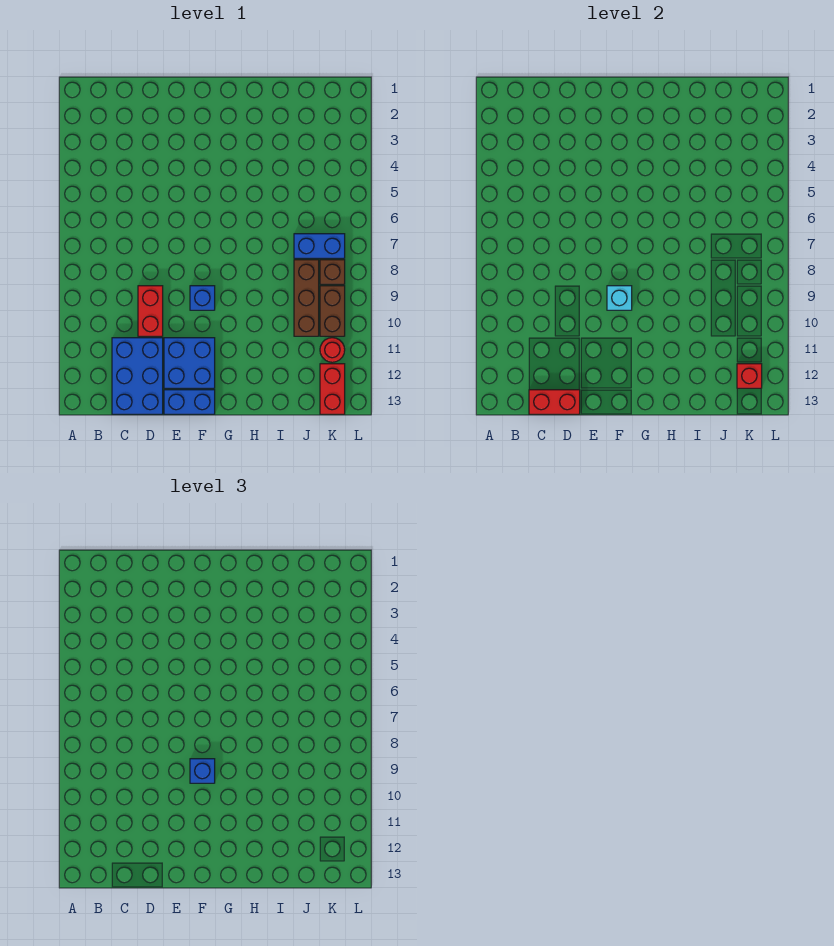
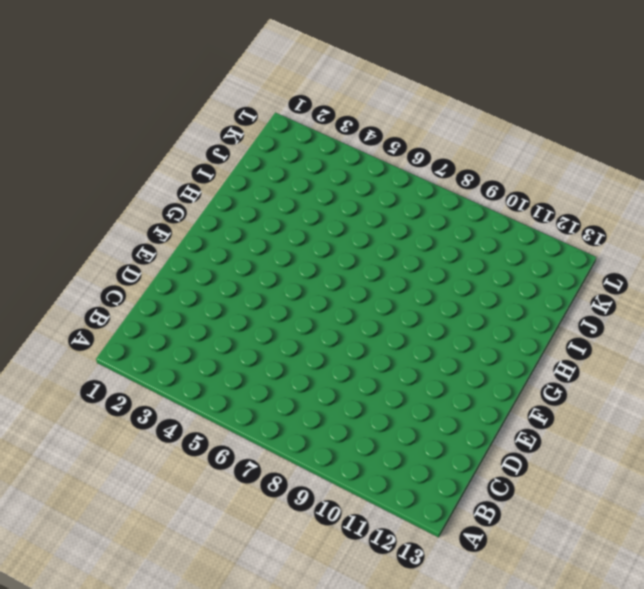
none -> blue brick C11:D13 level 1
none -> red brick D9:D10 level 1
none -> blue brick E11:F12 level 1

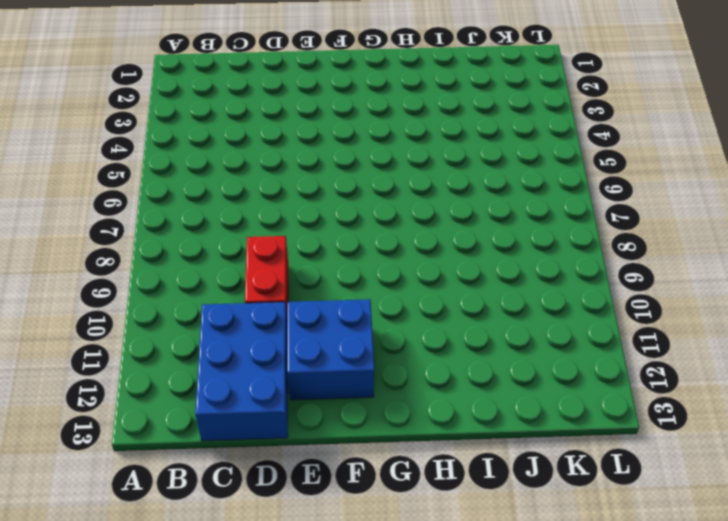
none -> blue brick E13:F13 level 1
none -> blue brick F9 level 1
none -> blue brick J7:K7 level 1

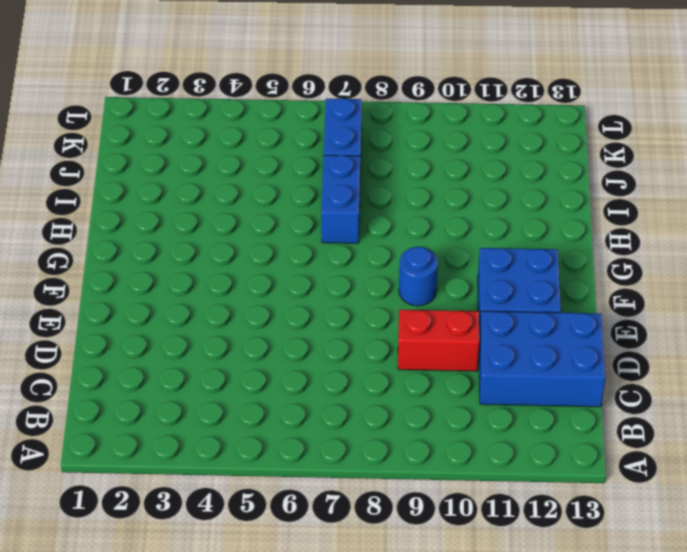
blue round brick F9 level 1 -> blue brick F9 level 1
blue brick H7:I7 level 1 -> blue brick E13:F13 level 1
none -> brown brick J8:J10 level 1
none -> brown brick K8 level 1
none -> brown brick K9:K10 level 1

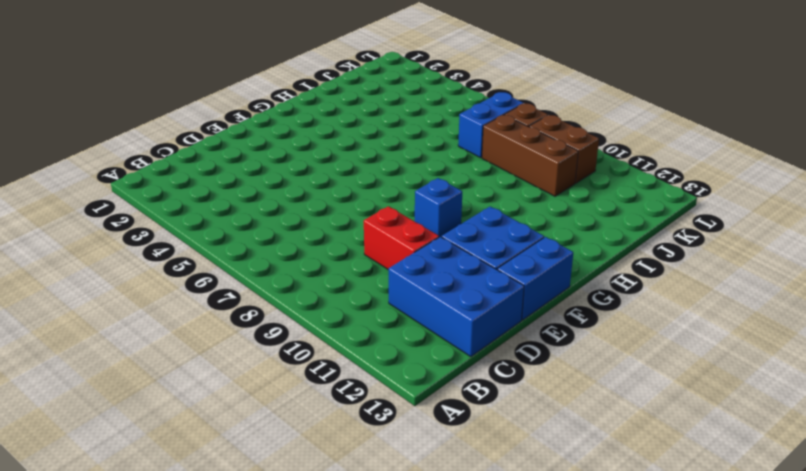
none -> red round brick K11 level 1
none -> red brick K12:K13 level 1
none -> red brick C13:D13 level 2

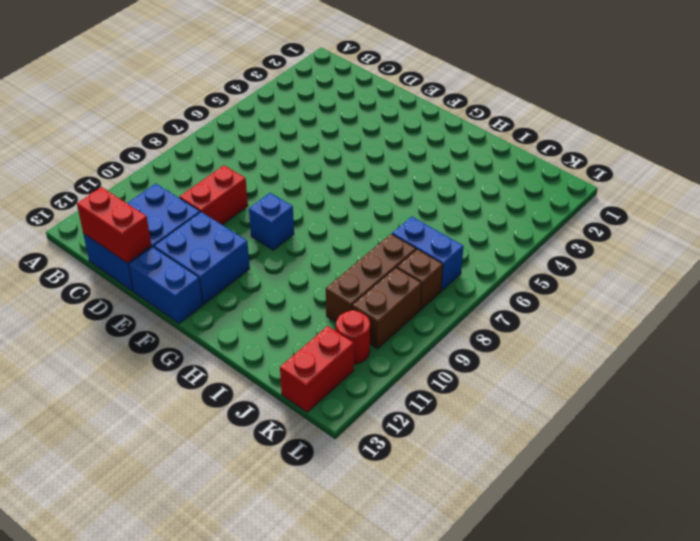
none -> cyan brick F9 level 2
none -> red brick K12 level 2
none -> blue brick F9 level 3

